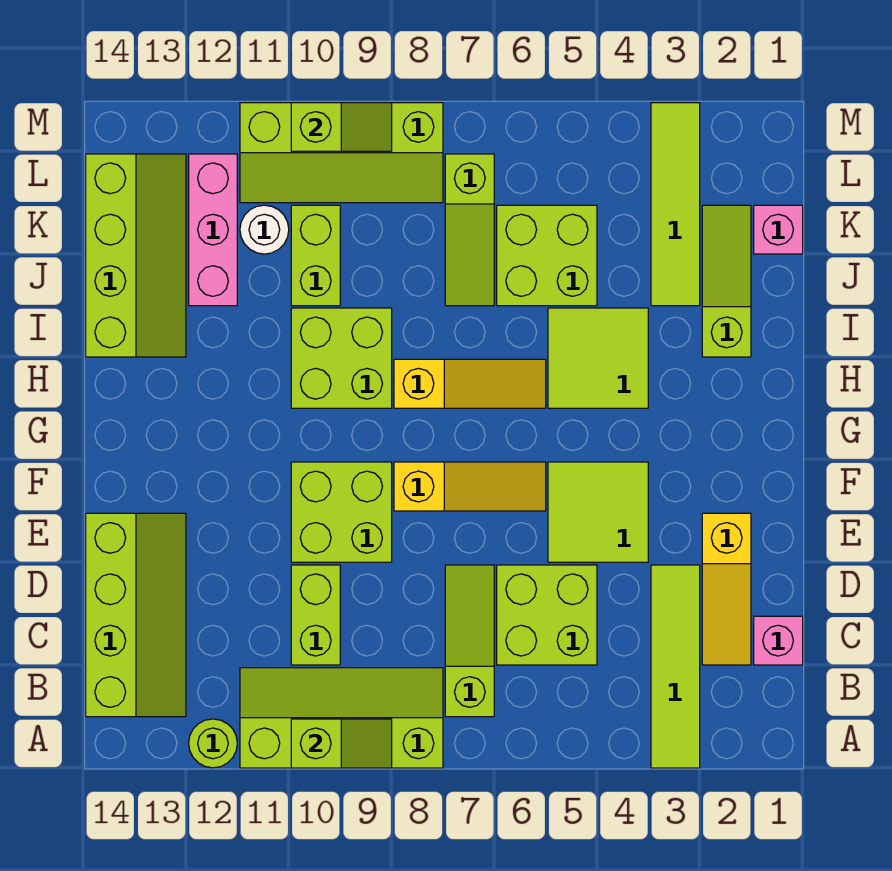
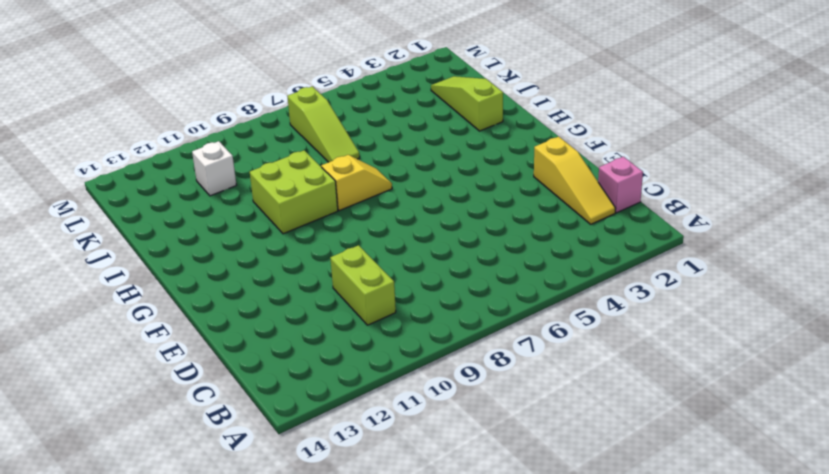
yellow slope H7:H8 level 1 top 8 -> yellow slope H6:H8 level 1 top 8
white brick K11 level 1 -> white round brick K11 level 1
none -> lime tile A3:D3 level 1
none -> lime slope A8:B11 level 1 top A
none -> lime round brick A12 level 1

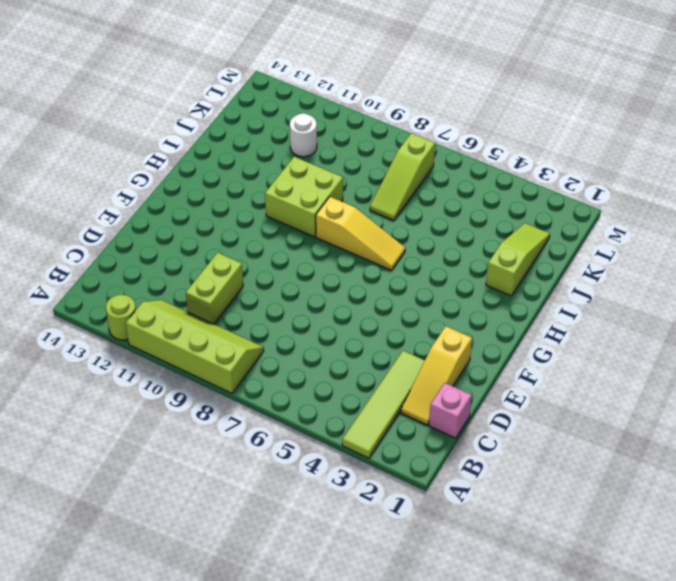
none -> lime slope B7:D7 level 1 top B
none -> lime slope B13:E14 level 1 top 14
none -> lime brick C5:D6 level 1

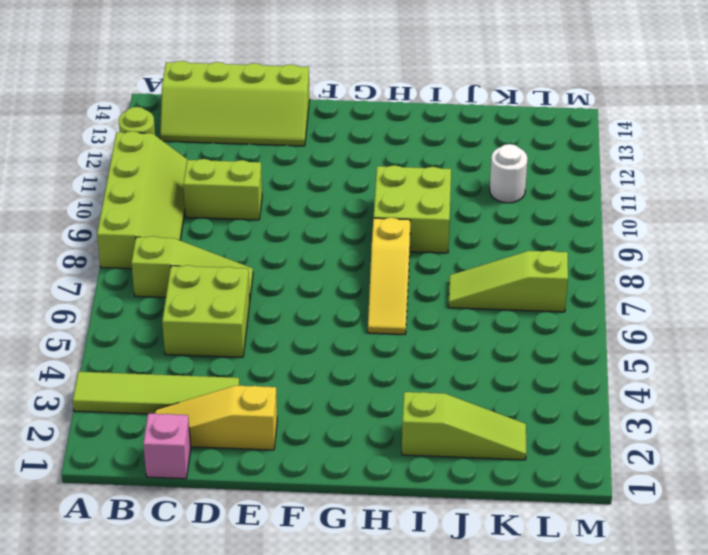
none -> lime tile E4:F5 level 1
none -> lime brick E9:F10 level 1
none -> yellow slope F6:F8 level 1 top 8

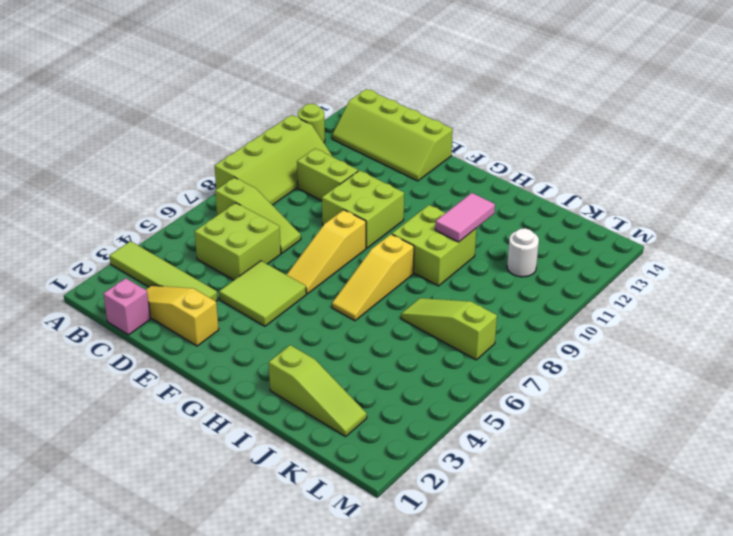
pink tile I10:I11 level 2 -> none
none -> lime tile H4:I5 level 1
none -> lime slope I13:L14 level 1 top 14
none -> lime tile J3:M3 level 1

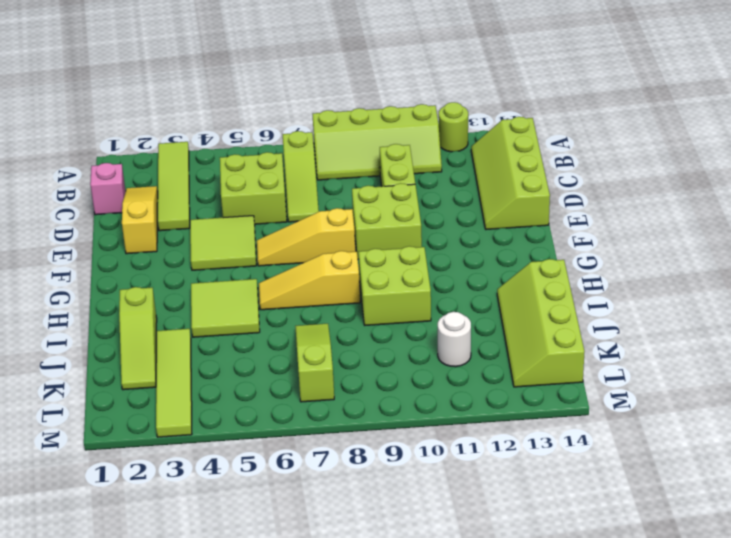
none -> lime brick J5:K6 level 1
none -> lime brick J10:K10 level 1
none -> pink brick J12:L12 level 1

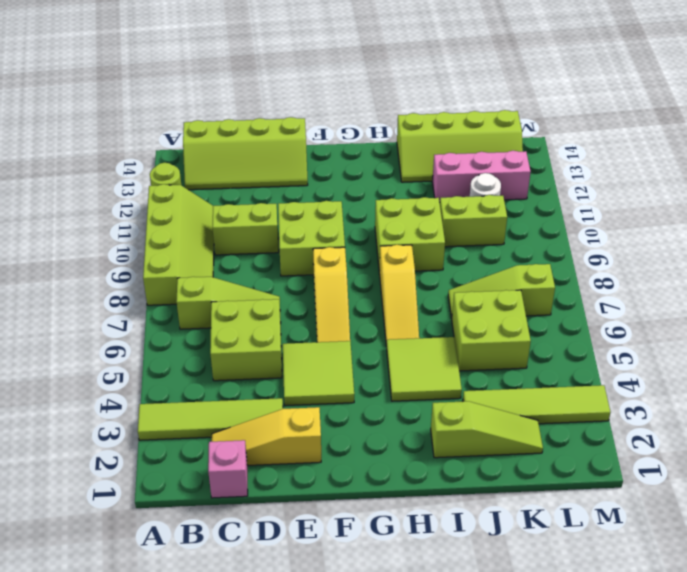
none -> pink brick K1 level 1
none -> lime slope L8:M11 level 1 top M
none -> lime slope A9:A10 level 2 top 10

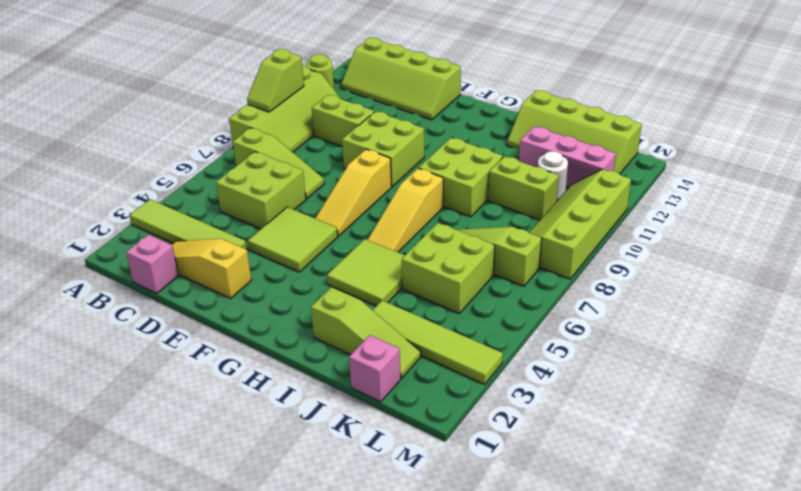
none -> lime slope M9:M10 level 2 top 10

